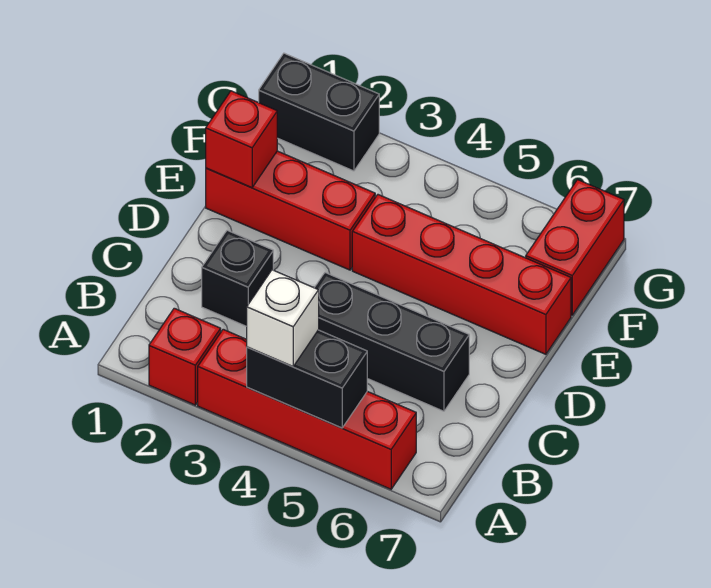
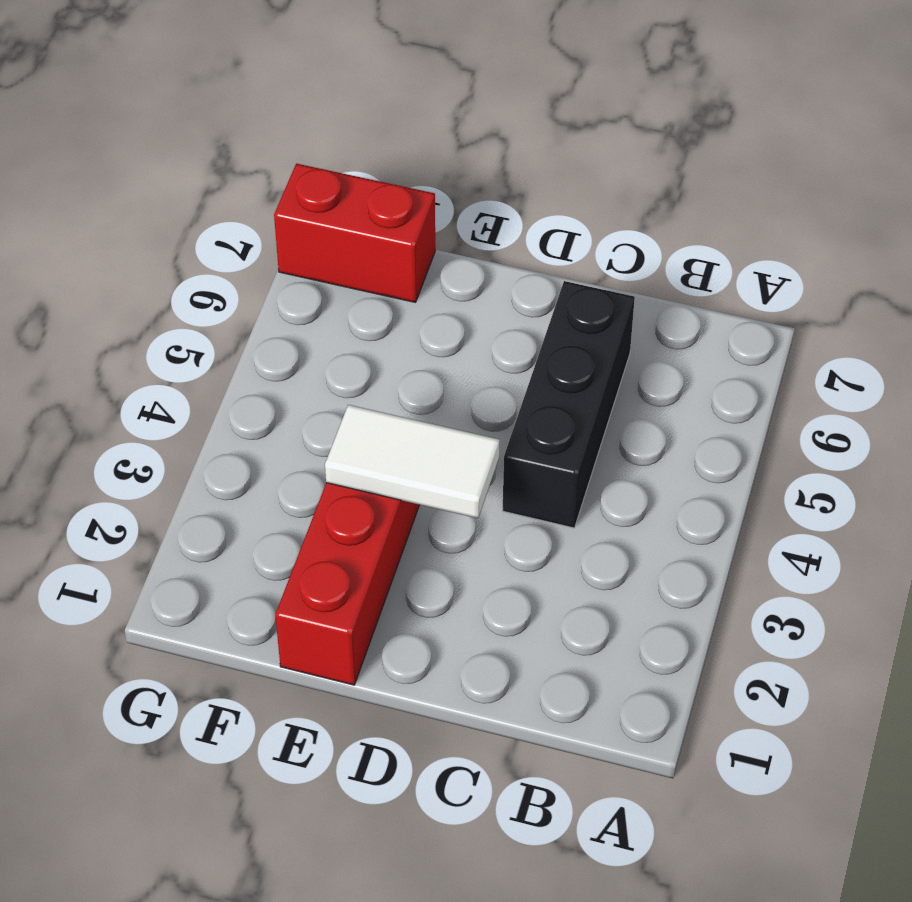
white tile D3:E3 level 2 -> none
none -> red brick A2 level 1
none -> red brick A3:A6 level 1

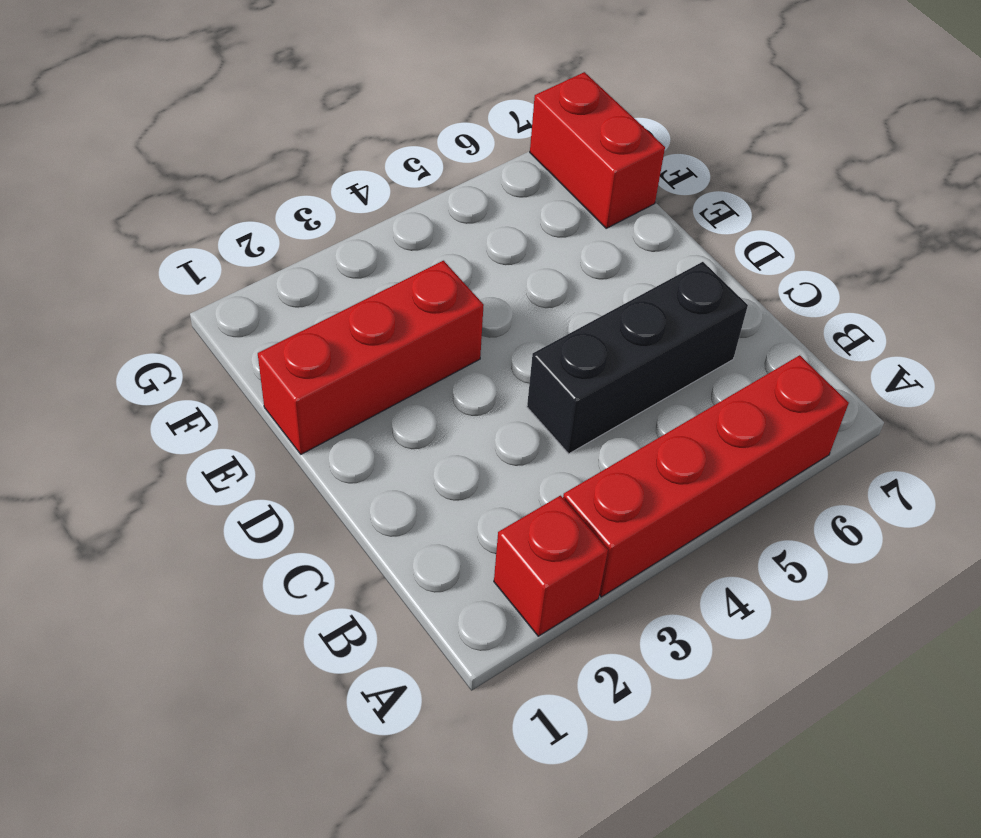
none -> black brick C2 level 1
none -> red brick E4:E7 level 1

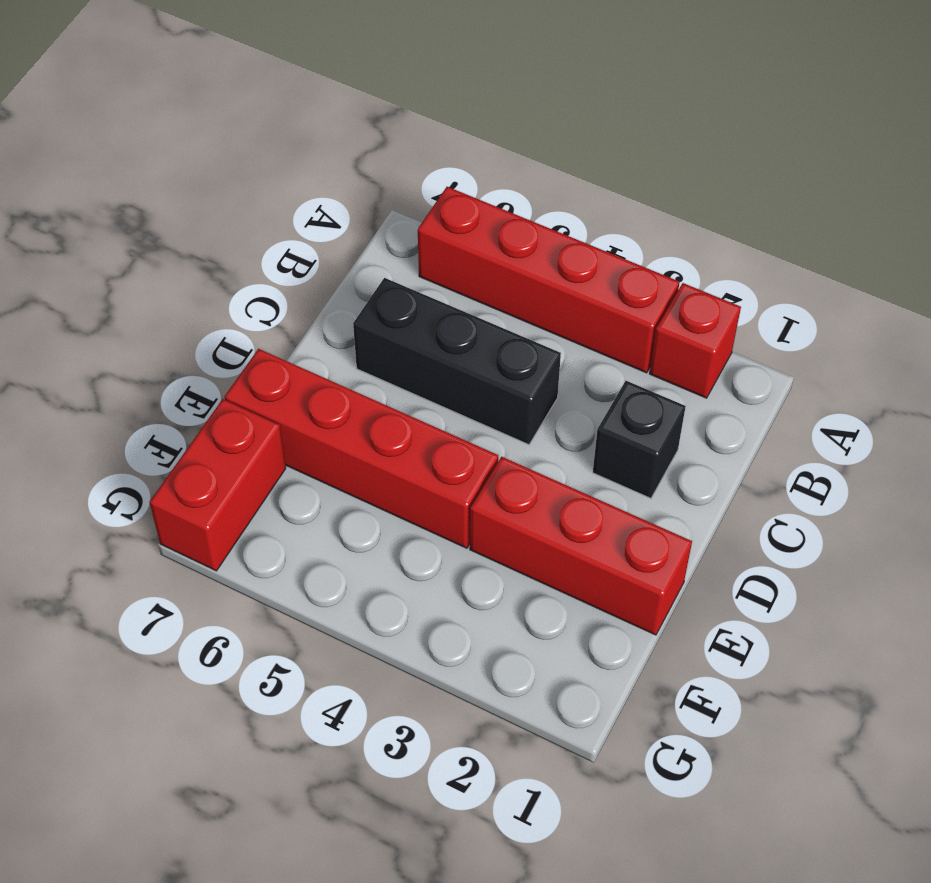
none -> black brick G1:G2 level 1
none -> black brick A4:A5 level 2

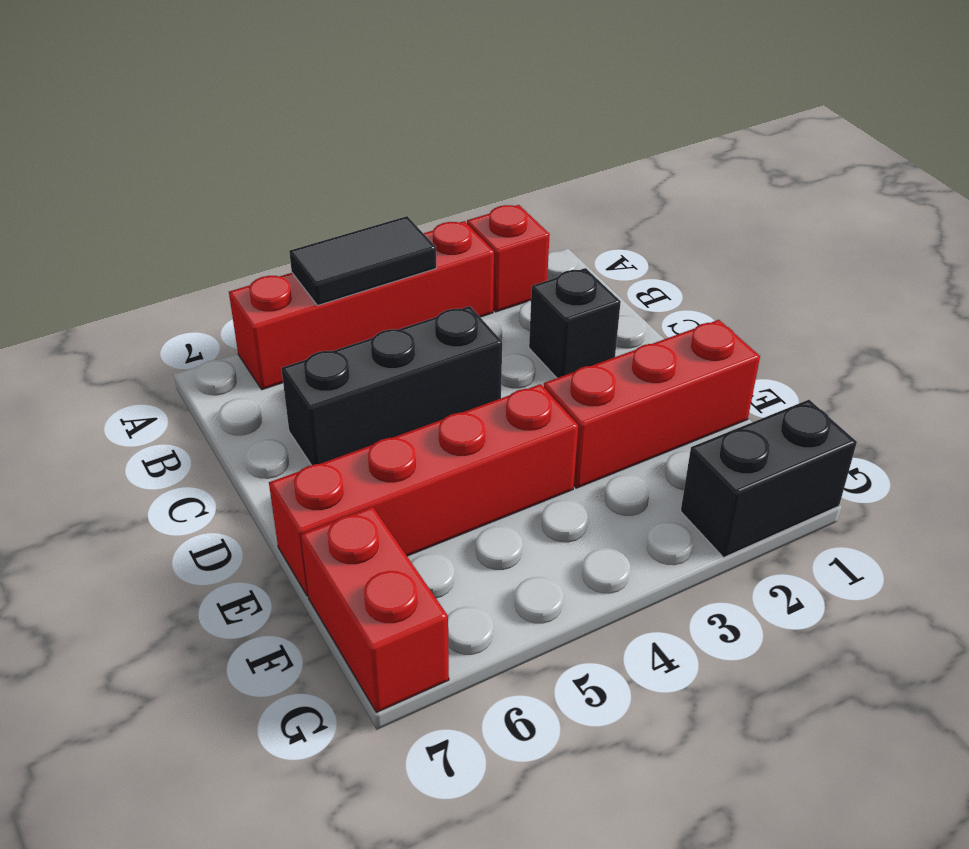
black tile A4:A5 level 2 -> black brick A4:A5 level 2
none -> red brick E1 level 2
none -> white brick A4 level 3

